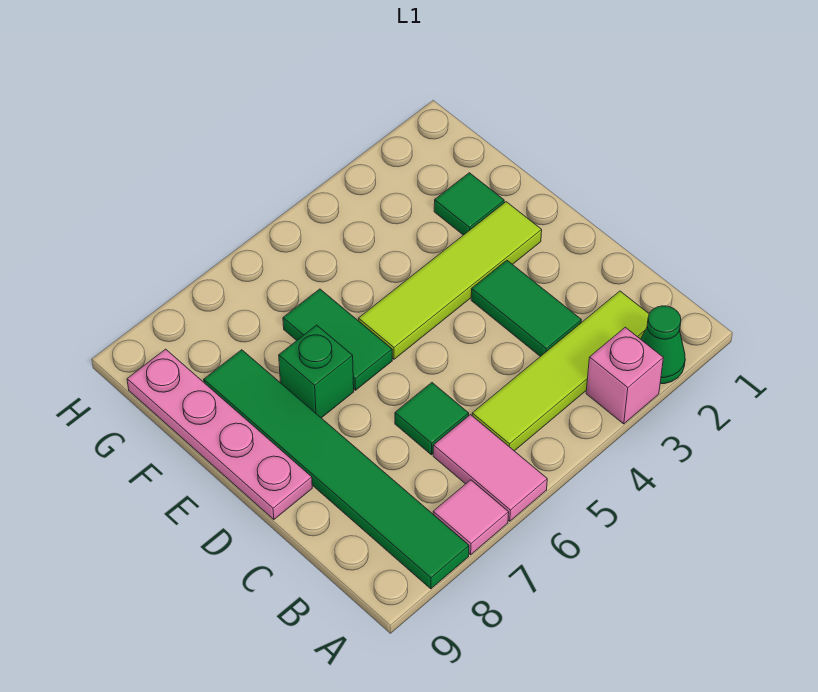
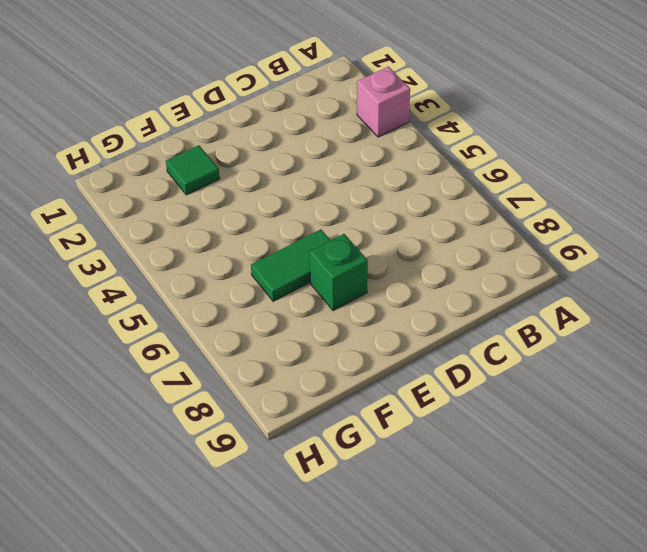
none -> green cone A2 level 1
none -> pink tile A6:B6 level 1
none -> pink tile A7 level 1

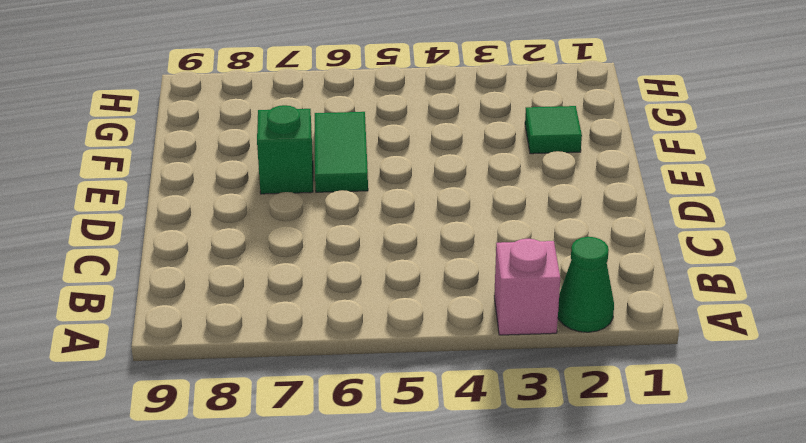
none -> pink tile A6:B6 level 1
none -> pink tile A7 level 1
none -> green tile A8:F8 level 1

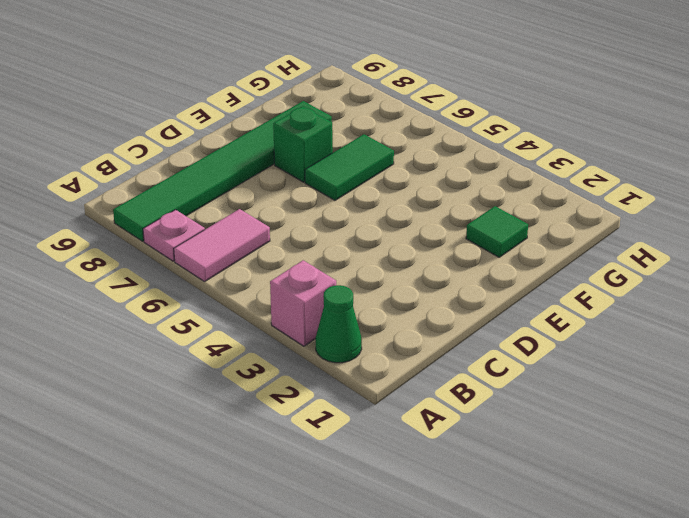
pink plate A7 level 1 -> pink tile A7 level 1
none -> lime tile B2:B5 level 1
none -> green tile C3:D3 level 1
none -> green tile C6 level 1

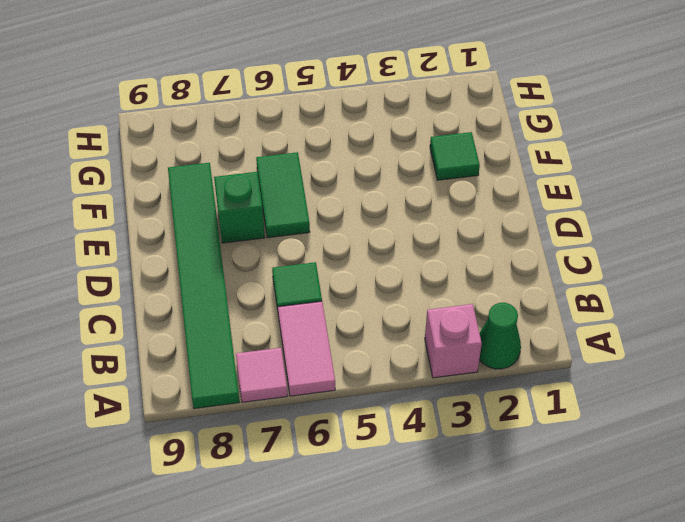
none -> lime tile B2:B5 level 1
none -> green tile C3:D3 level 1
none -> pink plate D9:G9 level 1

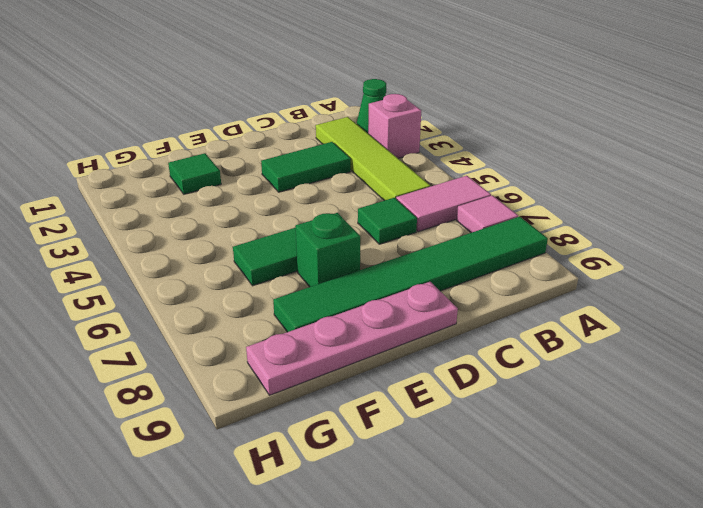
none -> lime tile E2:E5 level 1

